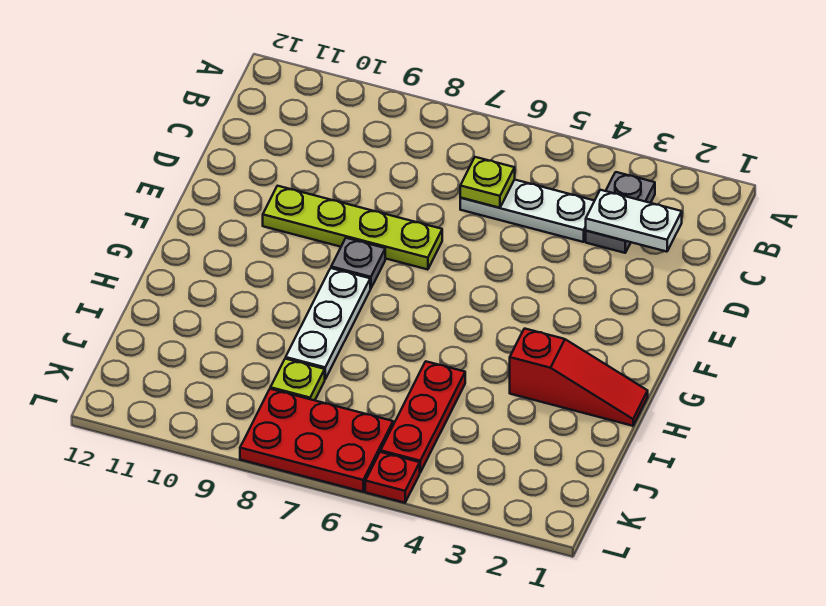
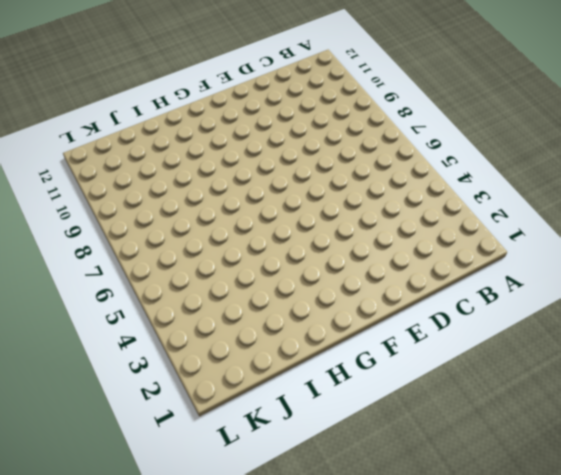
none -> grey plate B3:C3 level 1
none -> white plate C4:C6 level 1
none -> lime plate E7:E10 level 1

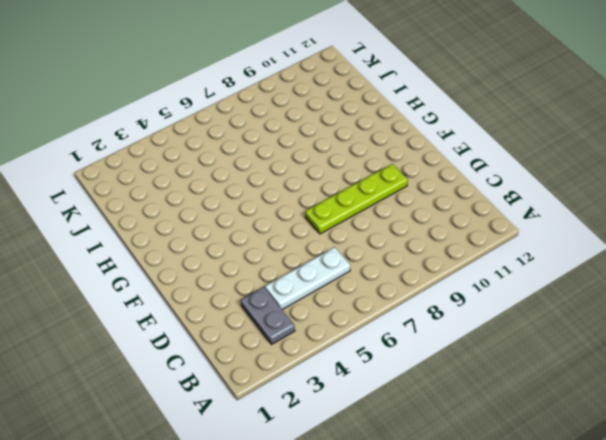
none -> grey plate F8 level 1
none -> white plate G8:I8 level 1
none -> red slope H1:H3 level 1 top 3

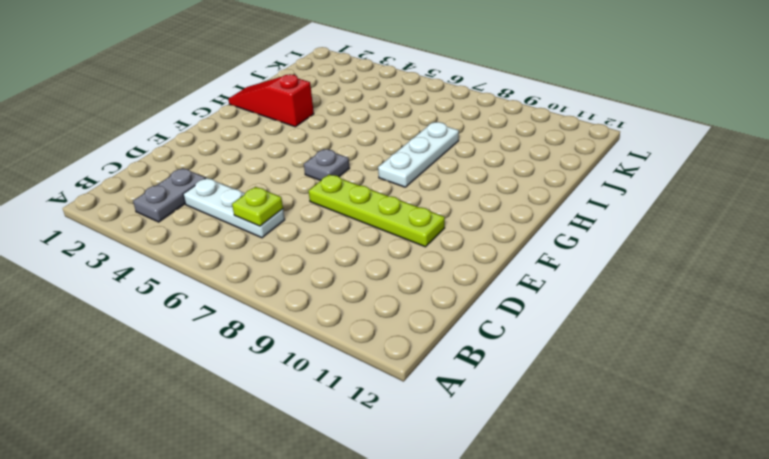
grey plate F6 level 1 -> grey plate F8 level 1
none -> red plate I5:K5 level 1
none -> lime plate J8 level 1
none -> red plate K6:L8 level 1

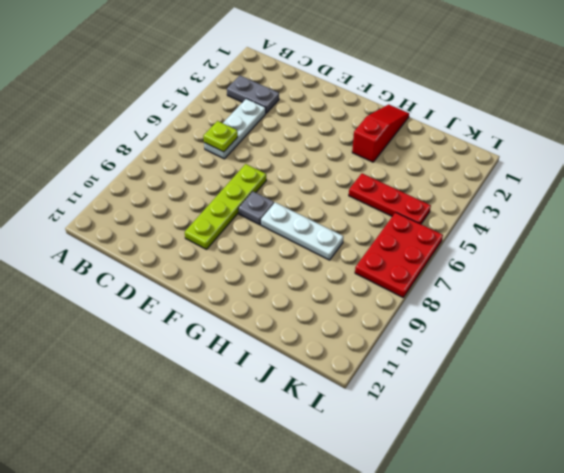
none -> lime plate J8 level 1
none -> red plate L5 level 1
none -> white plate C2:C3 level 2

